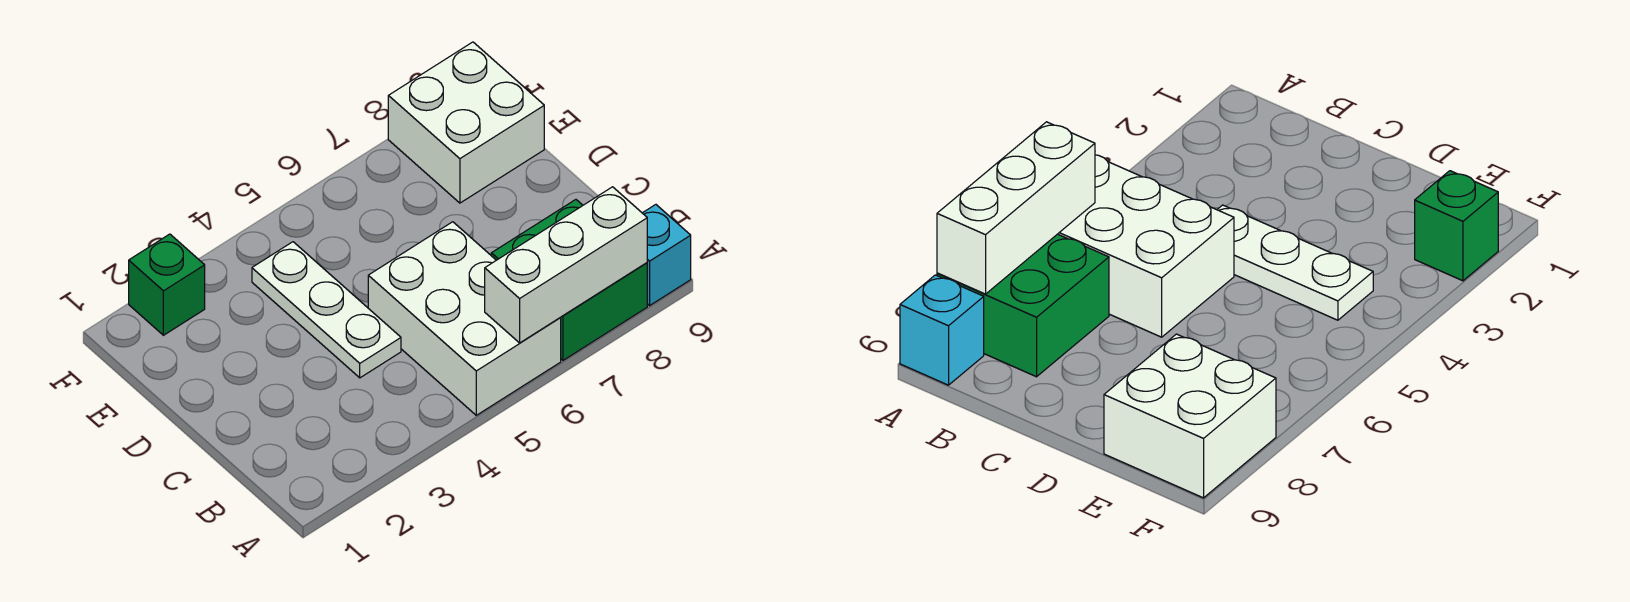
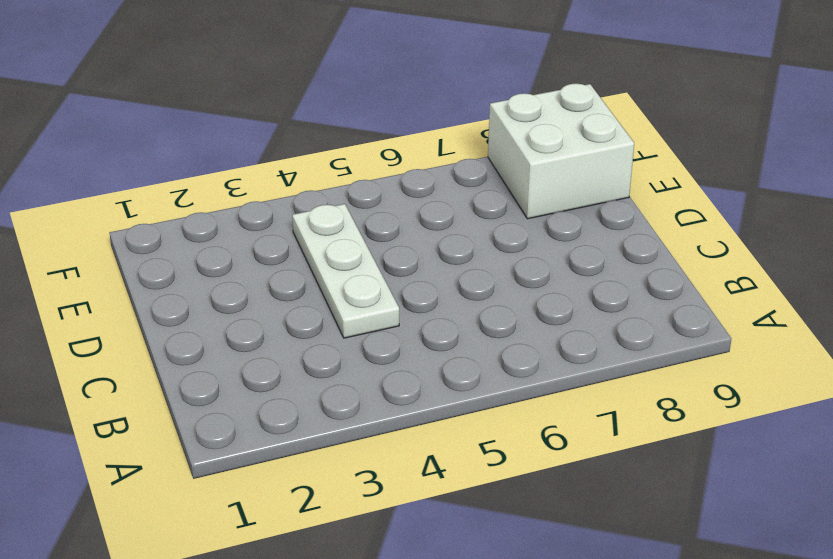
none -> white brick A5:C6 level 1
none -> green brick A7:B8 level 1

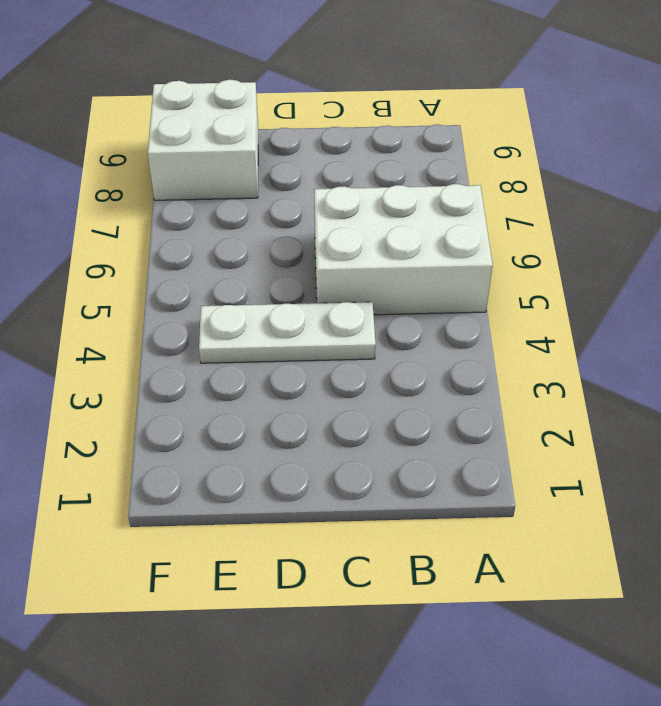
none -> green brick A7:B8 level 1
none -> cyan brick A9 level 1

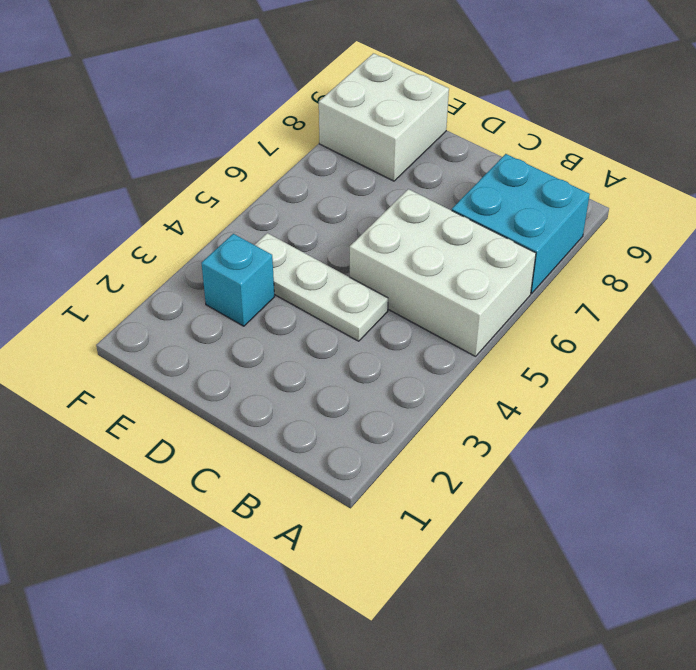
cyan brick A7:B8 level 1 -> green brick A7:B8 level 1
cyan brick E3 level 1 -> cyan brick A9 level 1
none -> green brick F2 level 1
none -> white brick A6:A8 level 2

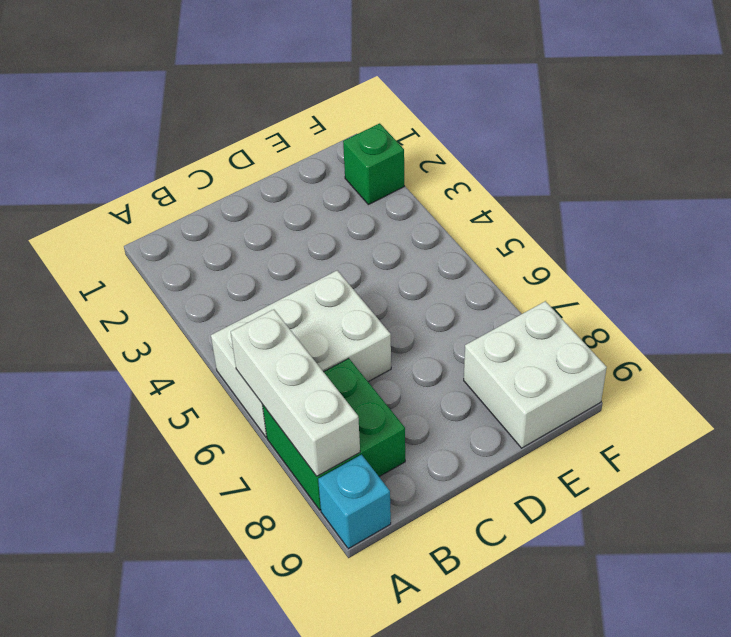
none -> white plate C4:E4 level 1

